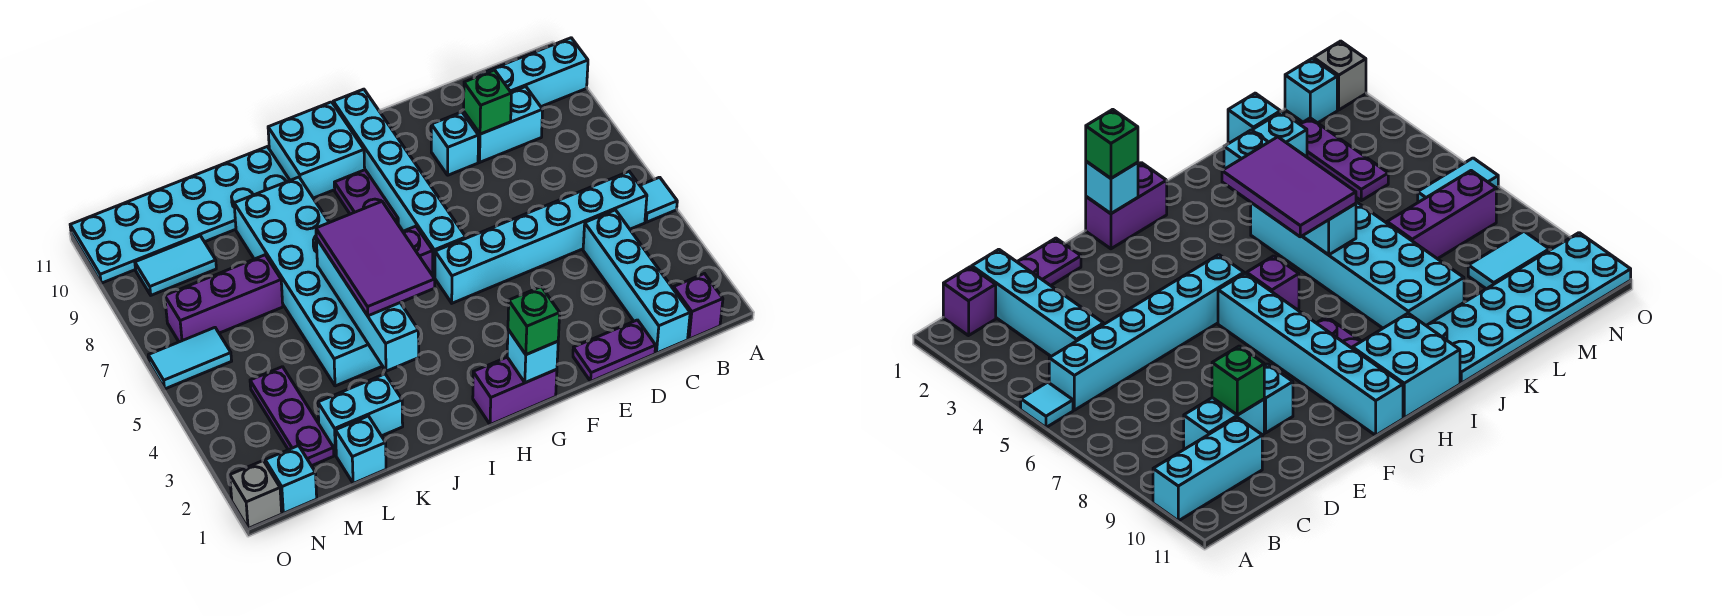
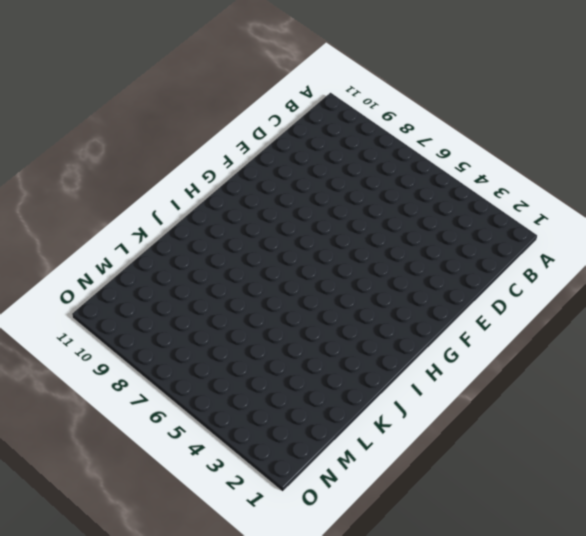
none -> cyan tile A5 level 1
none -> cyan brick A10:C10 level 1
none -> purple brick B1 level 1

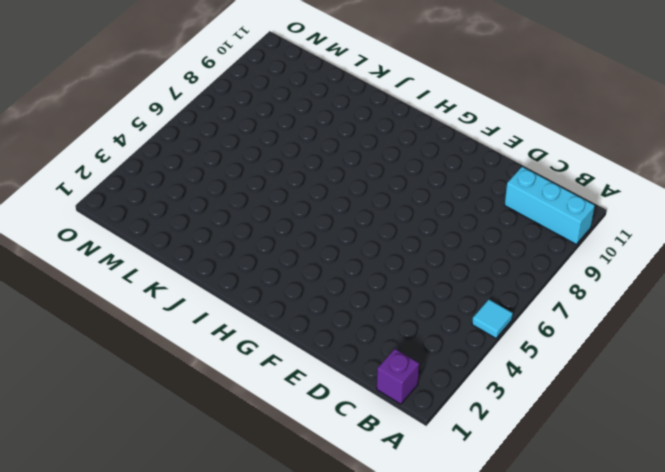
none -> cyan brick B5:G5 level 1
none -> cyan brick C1:C4 level 1
none -> cyan brick C9:D9 level 1

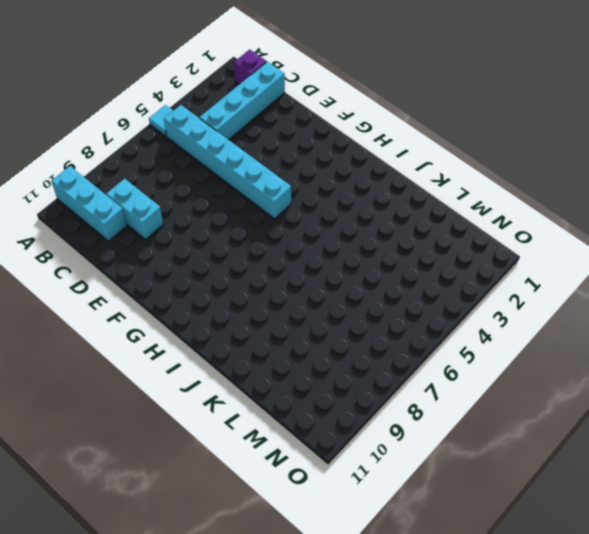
none -> purple plate D1:E1 level 1
none -> cyan brick E9 level 1
none -> purple brick G1:H1 level 1

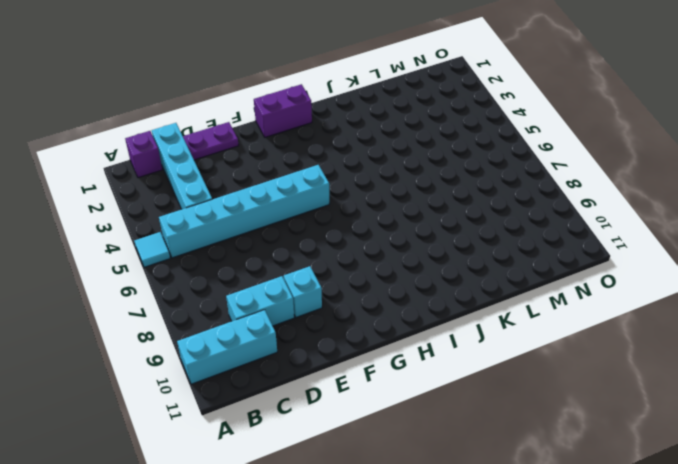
none -> cyan brick G6:G11 level 1
none -> purple brick H6 level 1
none -> purple plate H8:H9 level 1

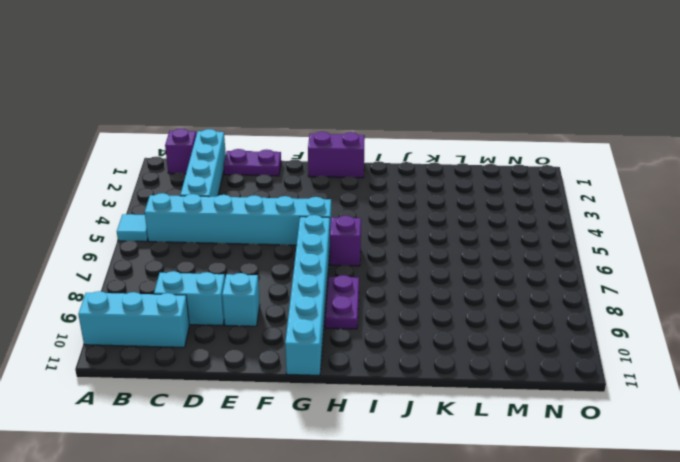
none -> cyan brick H10:I11 level 1
none -> cyan brick J4:K9 level 1
none -> cyan plate J10:O11 level 1

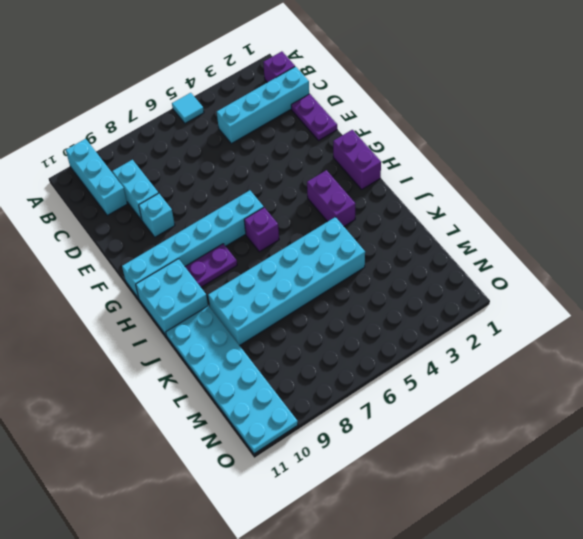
purple brick H3:I3 level 1 -> none
none -> cyan brick B5:G5 level 1
none -> cyan brick K2:L2 level 1
none -> cyan brick L1 level 1

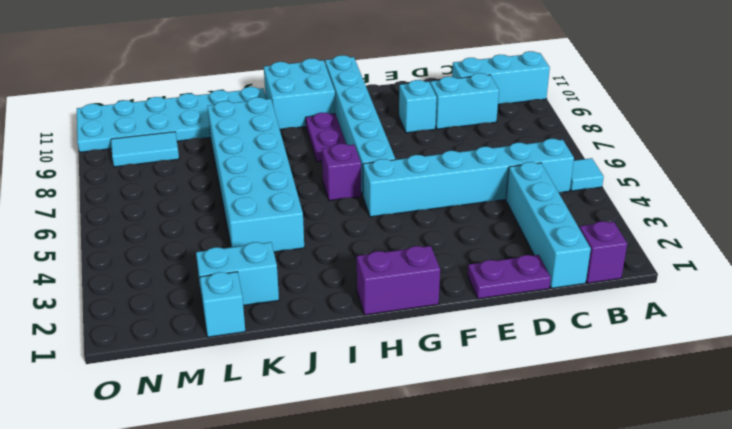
none -> purple brick L7:N7 level 1
none -> purple plate M2:M4 level 1
none -> cyan brick N1 level 1

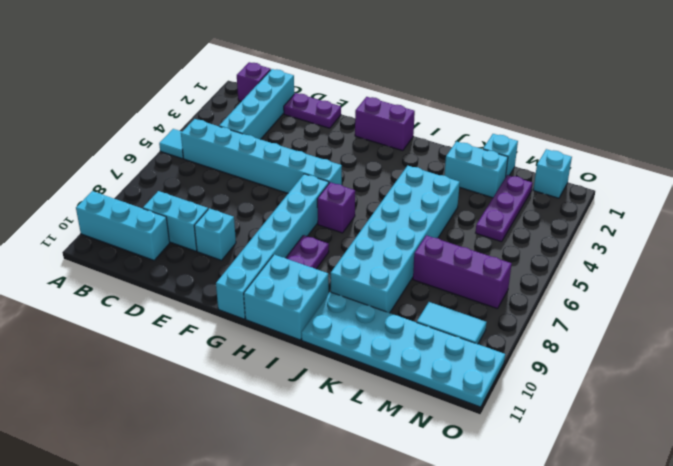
none -> cyan tile N6:O6 level 1
none -> grey brick O1 level 1
none -> green brick D9 level 2

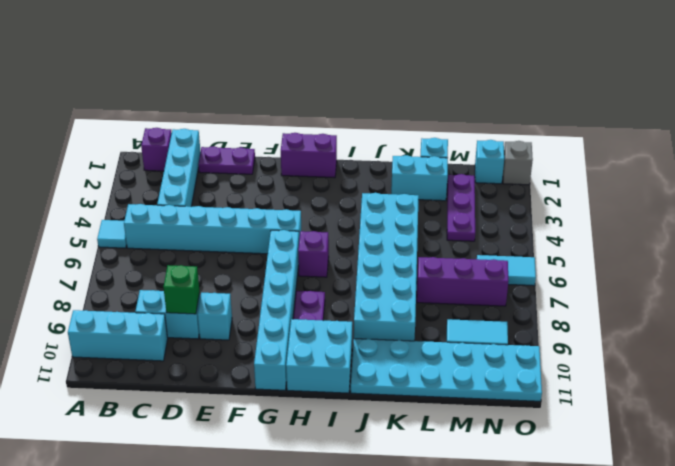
none -> cyan brick G1 level 2
none -> cyan brick J3:J6 level 2
none -> green brick G1 level 3

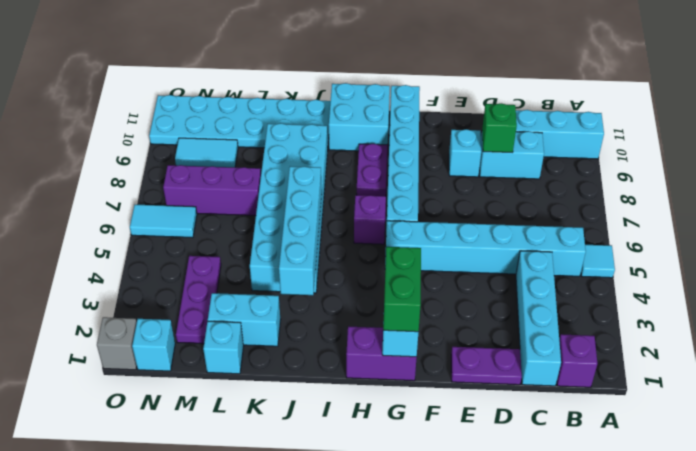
green brick G1:G2 level 3 -> green brick G1 level 3
none -> purple tile I4:J6 level 3

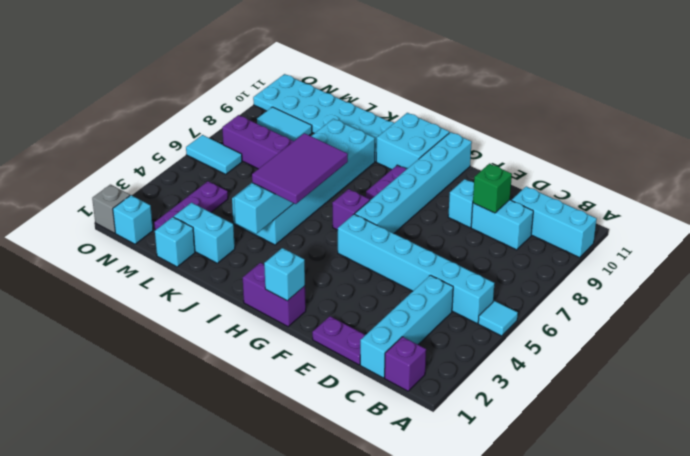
none -> green brick G1 level 3

